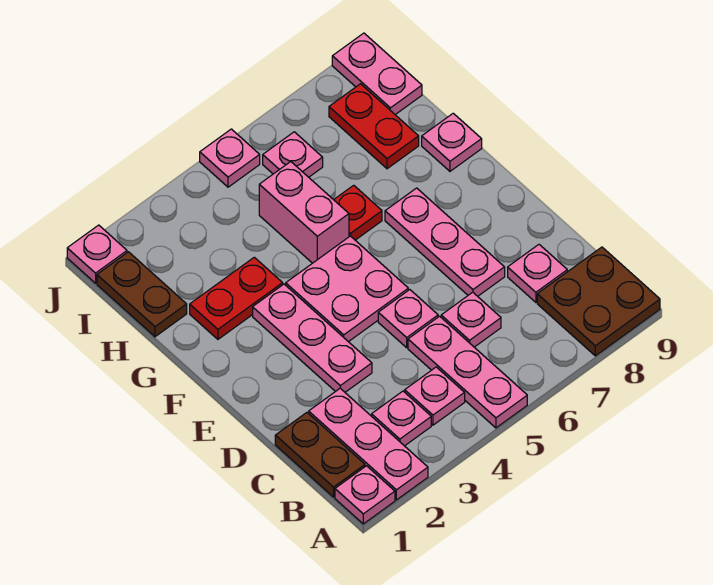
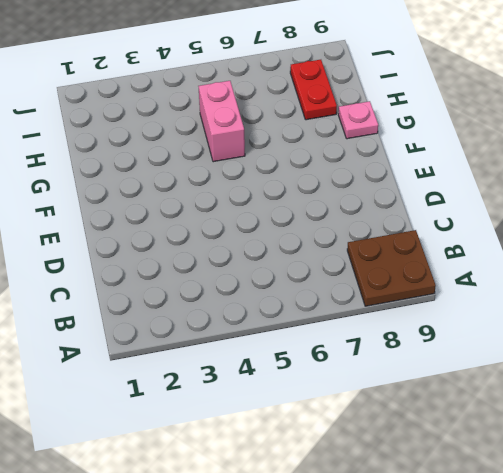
none -> pink plate A1 level 1
none -> pink plate A2:C2 level 1
none -> pink plate A5:C5 level 1

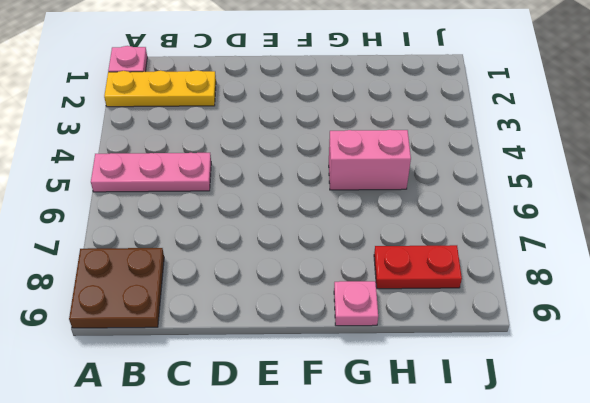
yellow plate A2:C2 level 1 -> pink plate A2:C2 level 1
none -> brown plate B1:C1 level 1
none -> pink plate B3 level 1
none -> pink plate B4 level 1

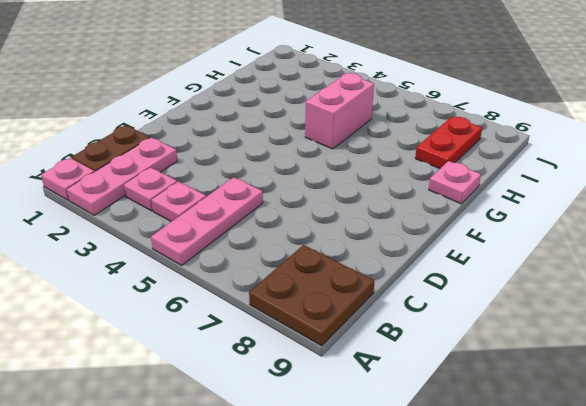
none -> pink plate C6 level 1
none -> pink plate C8 level 1
none -> pink plate D3:F3 level 1

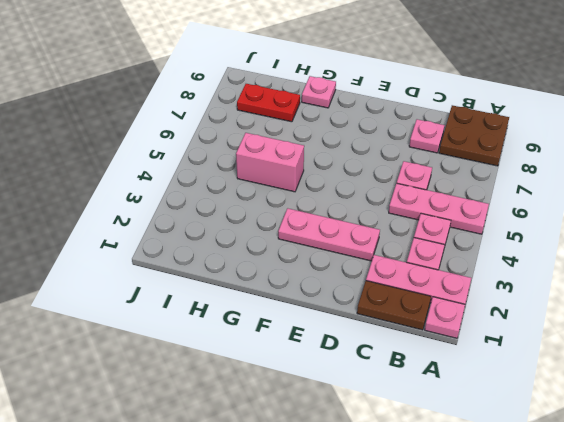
none -> pink plate D5 level 1
none -> pink plate D7:F7 level 1
none -> pink plate E4:F5 level 1

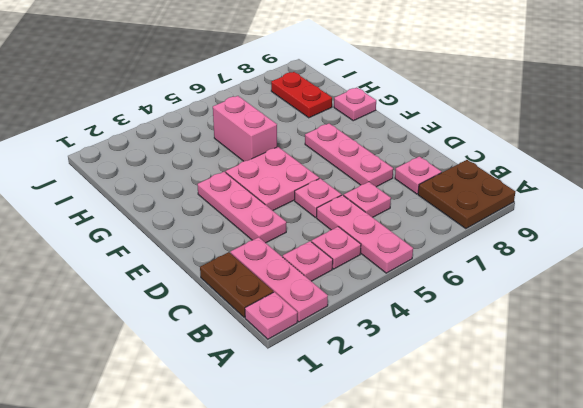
none -> red plate G2:G3 level 1
none -> red plate G6 level 1
none -> brown plate H1:I1 level 1

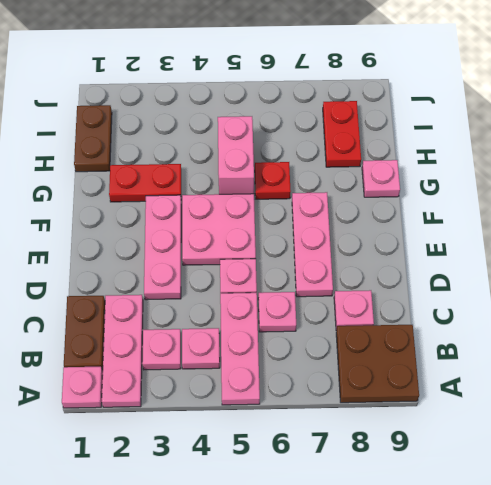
none -> pink plate I6 level 1
none -> pink plate I9:J9 level 1
none -> pink plate J1 level 1

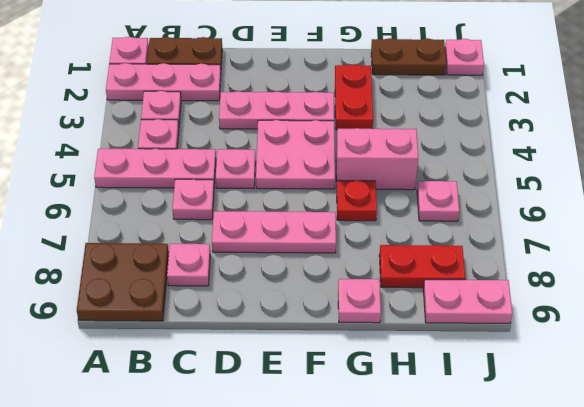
none -> pink plate J5 level 1

